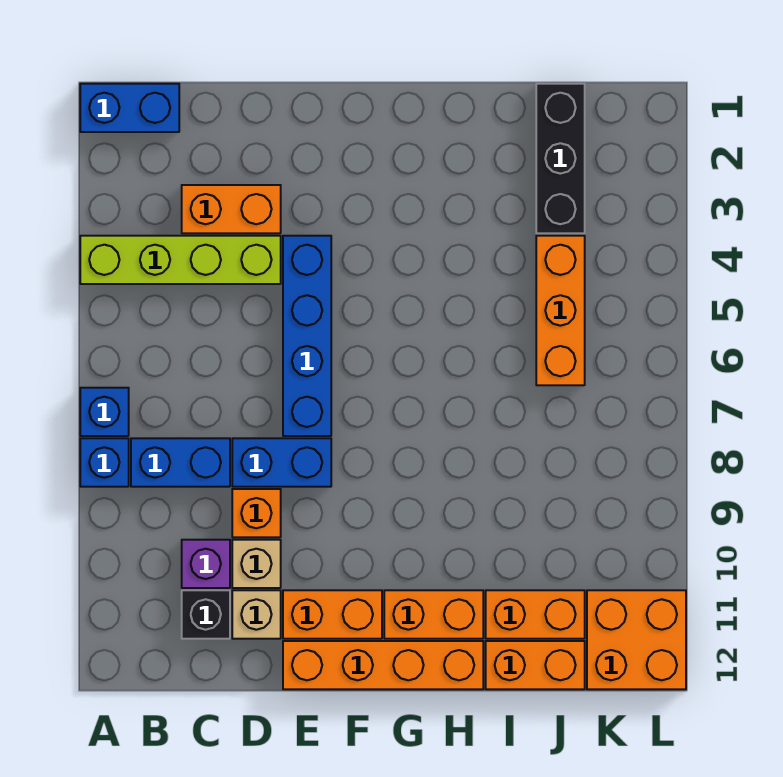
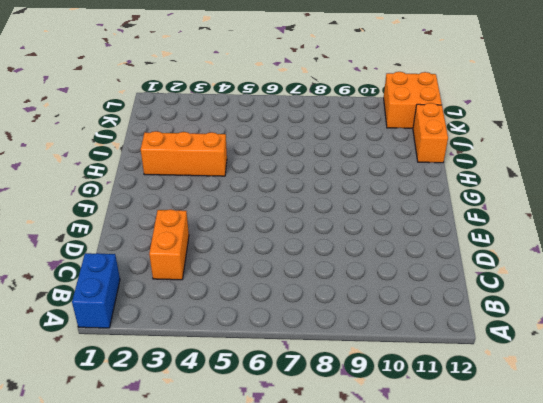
orange brick H2:H4 level 1 -> orange brick J4:J6 level 1
none -> lime brick A4:D4 level 1
none -> blue brick A7 level 1
none -> blue brick A8 level 1

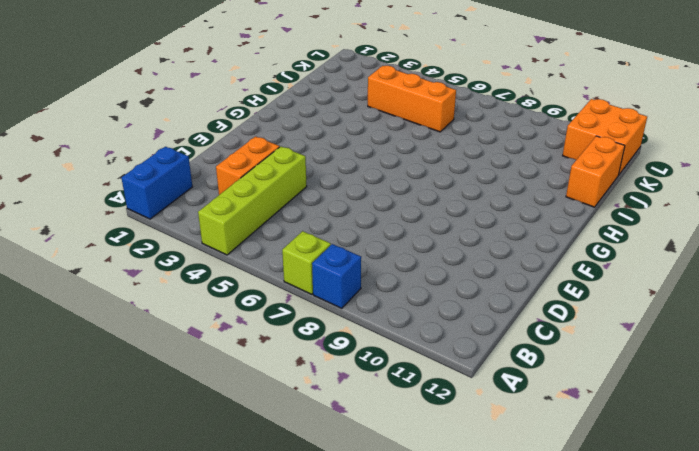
lime brick A7 level 1 -> blue brick A7 level 1
none -> blue brick B8:C8 level 1
none -> purple brick C10 level 1
none -> black brick C11 level 1

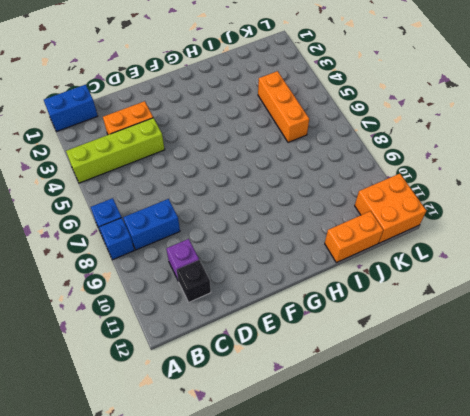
none -> blue brick D8:E8 level 1
none -> orange brick D9 level 1
none -> tan brick D10 level 1

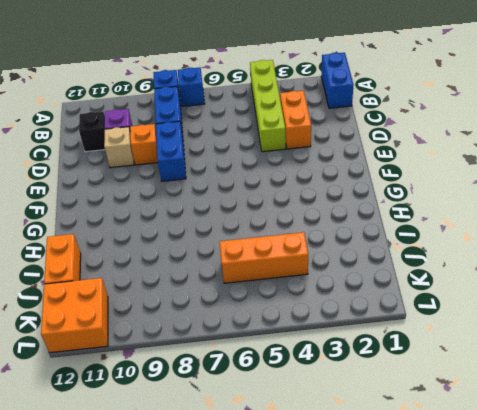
none -> tan brick D11 level 1
none -> blue brick E4:E7 level 1
none -> orange brick E11:F11 level 1

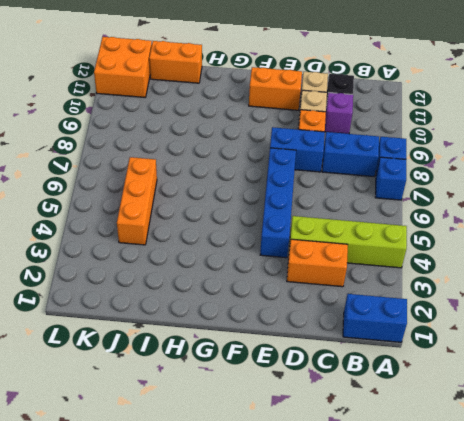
none -> orange brick E12:H12 level 1
none -> orange brick G11:H11 level 1
none -> orange brick I11:J11 level 1

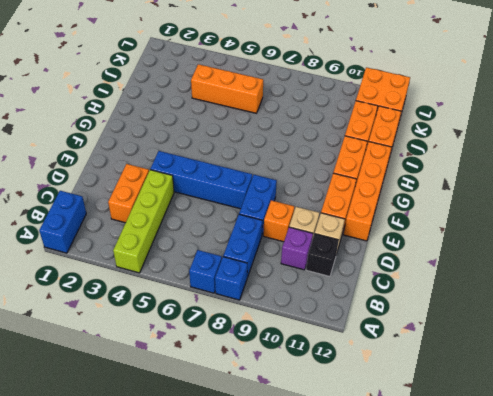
none -> black brick J1:J3 level 1

